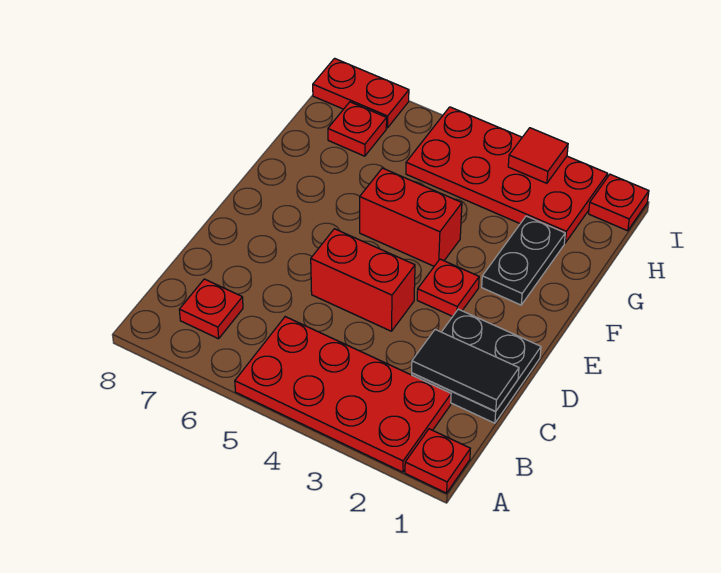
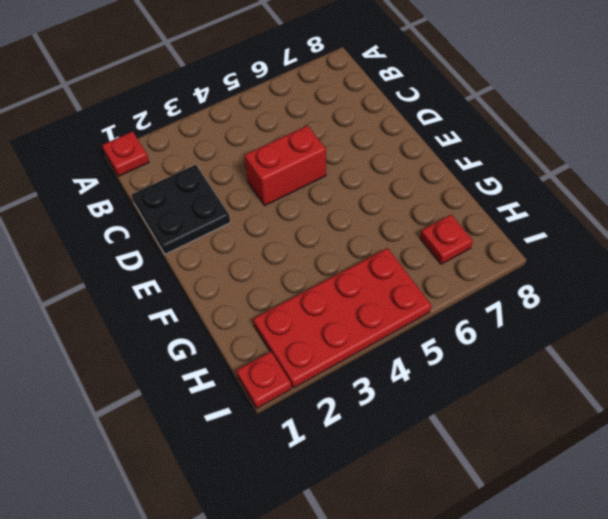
none -> red plate A2:B5 level 1
none -> red plate B7 level 1
none -> red plate E3 level 1

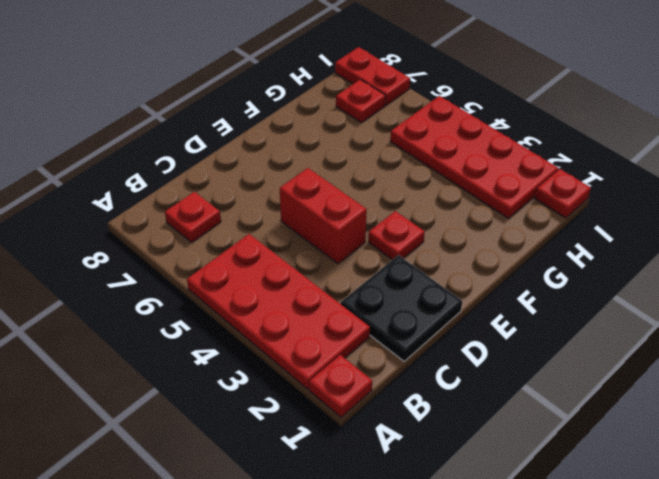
none -> black plate F2:G2 level 1
none -> red brick F4:F5 level 1
none -> black tile C1:C2 level 2

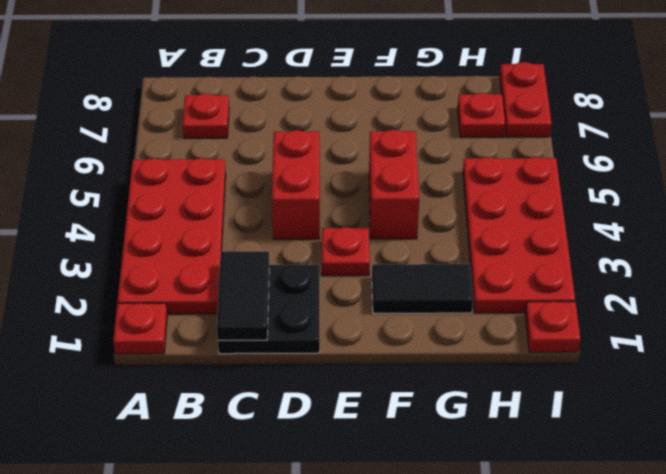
black tile F2:G2 level 1 -> black plate F2:G2 level 1
none -> red tile I3 level 2

